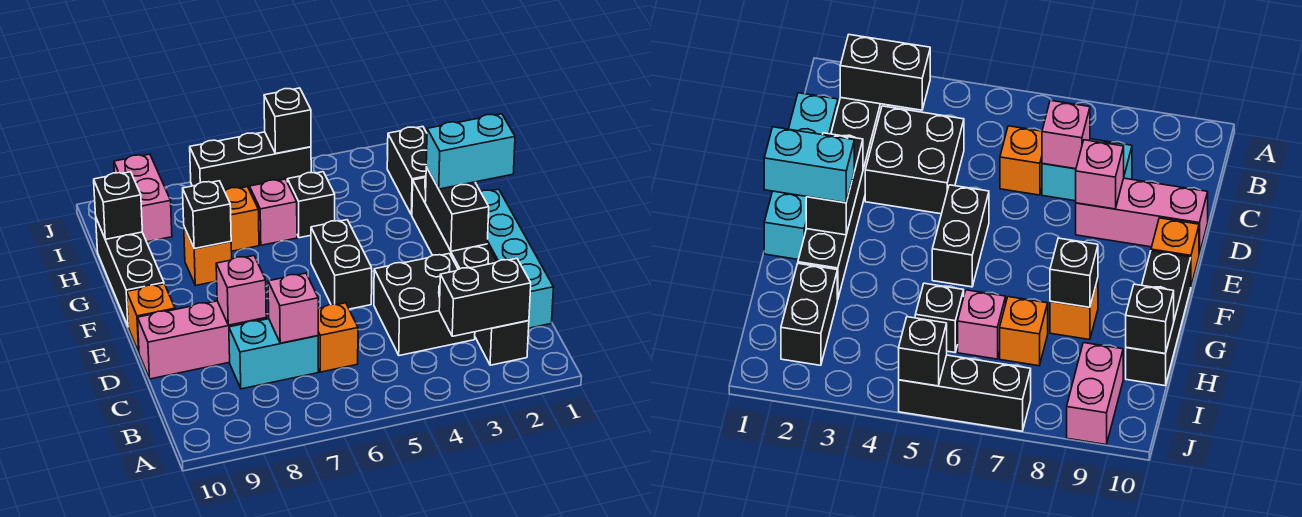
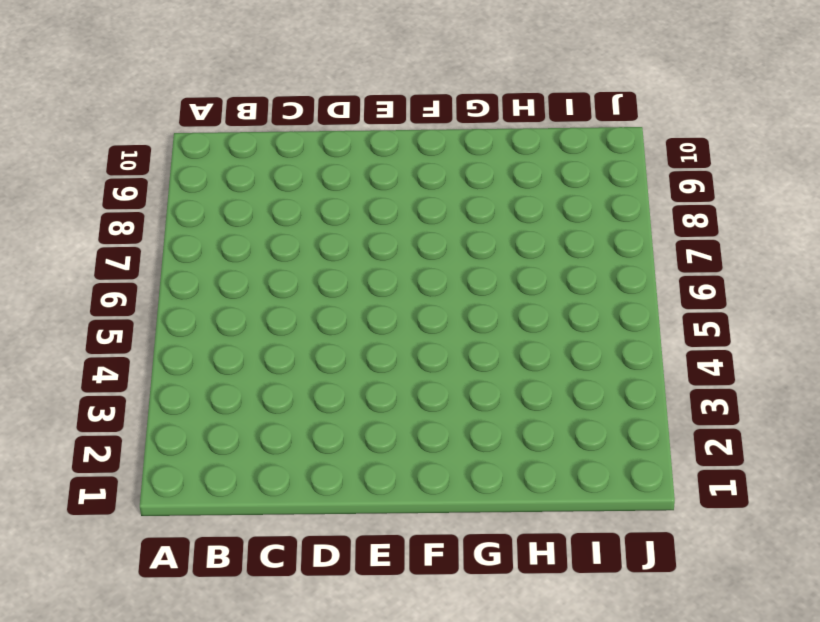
none -> black brick B2:G2 level 1
none -> cyan brick C1:F1 level 1
none -> black brick C3:D4 level 1

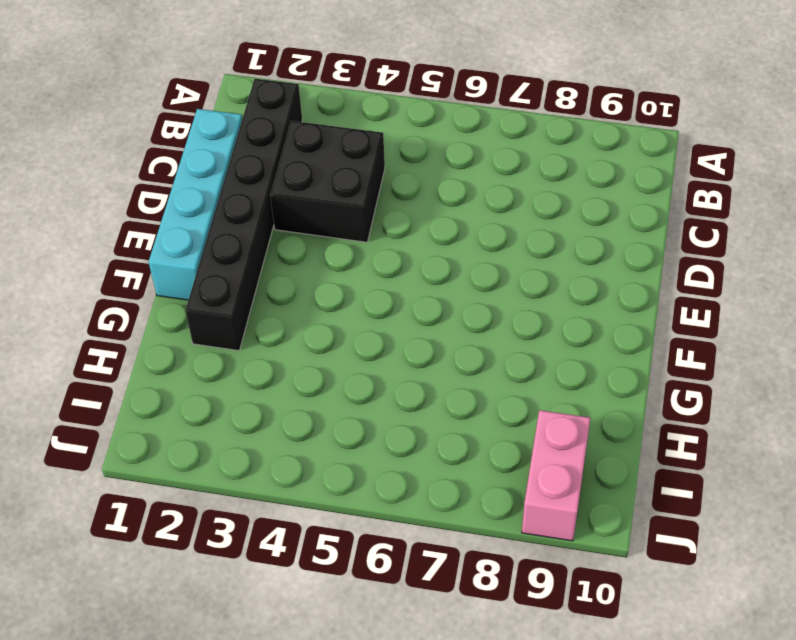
none -> orange brick C6 level 1
none -> cyan brick C7:C8 level 1
none -> pink brick D8:D10 level 1

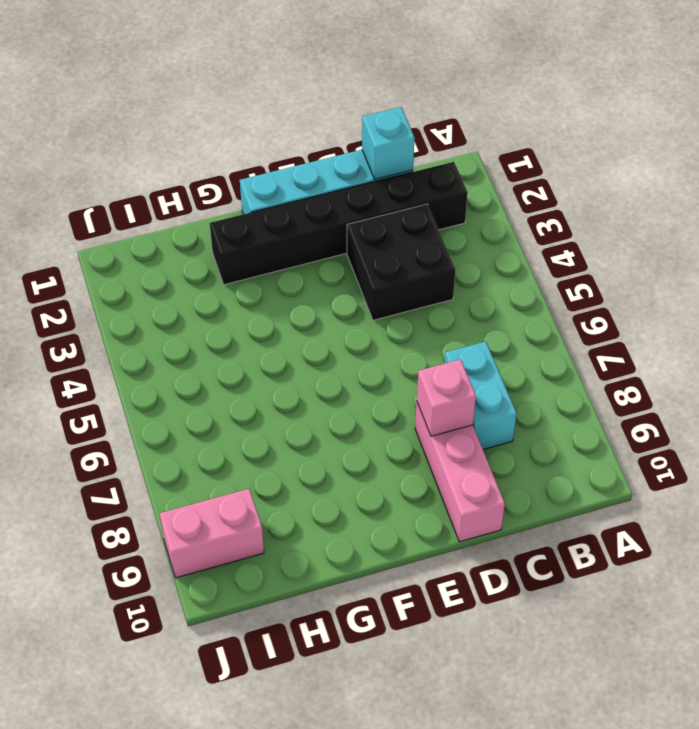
cyan brick C1 level 2 -> none
none -> orange brick C6 level 1
none -> black brick E5:F5 level 1
none -> orange brick E10 level 1

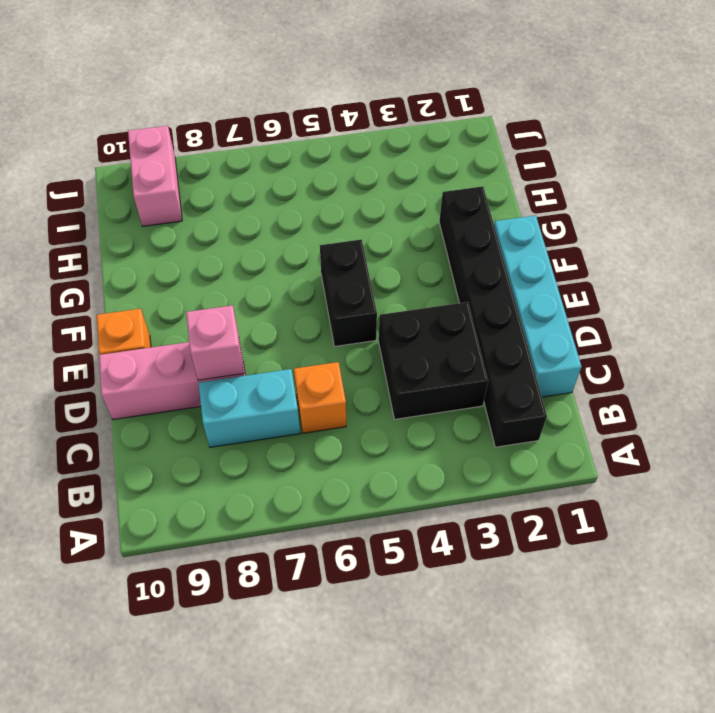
none -> black brick F10:H10 level 1
none -> orange brick G8 level 1
none -> black brick H2:I2 level 1

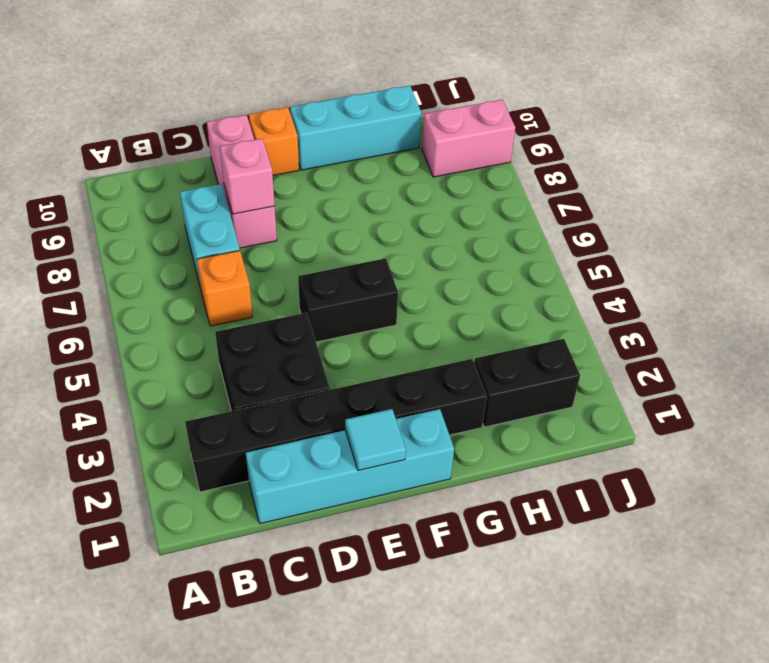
cyan tile E1 level 2 -> none
cyan brick F10:H10 level 1 -> black brick F10:H10 level 1
none -> orange brick G8 level 1
none -> black brick H5 level 1
none -> pink brick H6 level 1

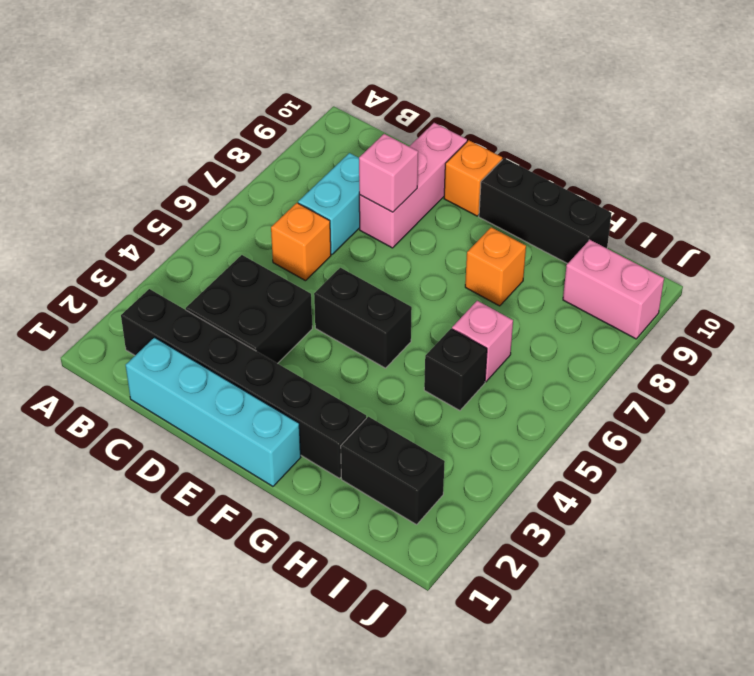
none -> orange brick H7 level 1
none -> black brick J5:J7 level 1
none -> black brick B2:B3 level 2

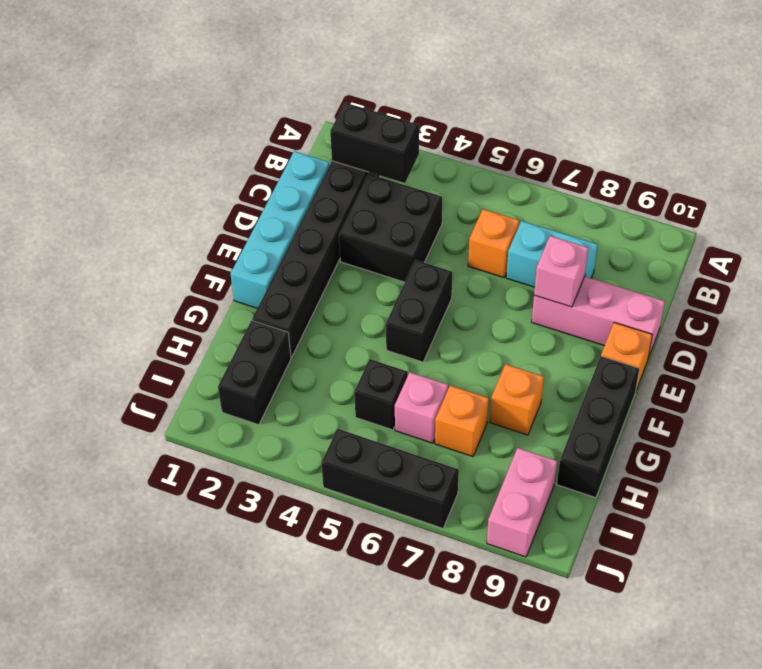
none -> pink brick C7 level 2
none -> black brick E2:F2 level 2
none -> black brick G8 level 2

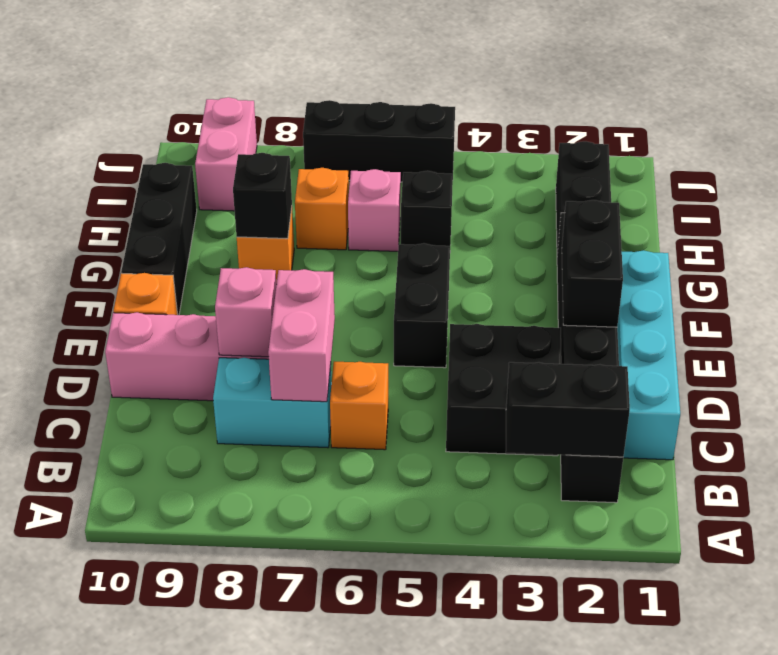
pink brick C7:D7 level 2 -> pink brick C7 level 2
none -> black brick H10 level 2
none -> black brick J5 level 2
none -> cyan brick F1:F2 level 3

